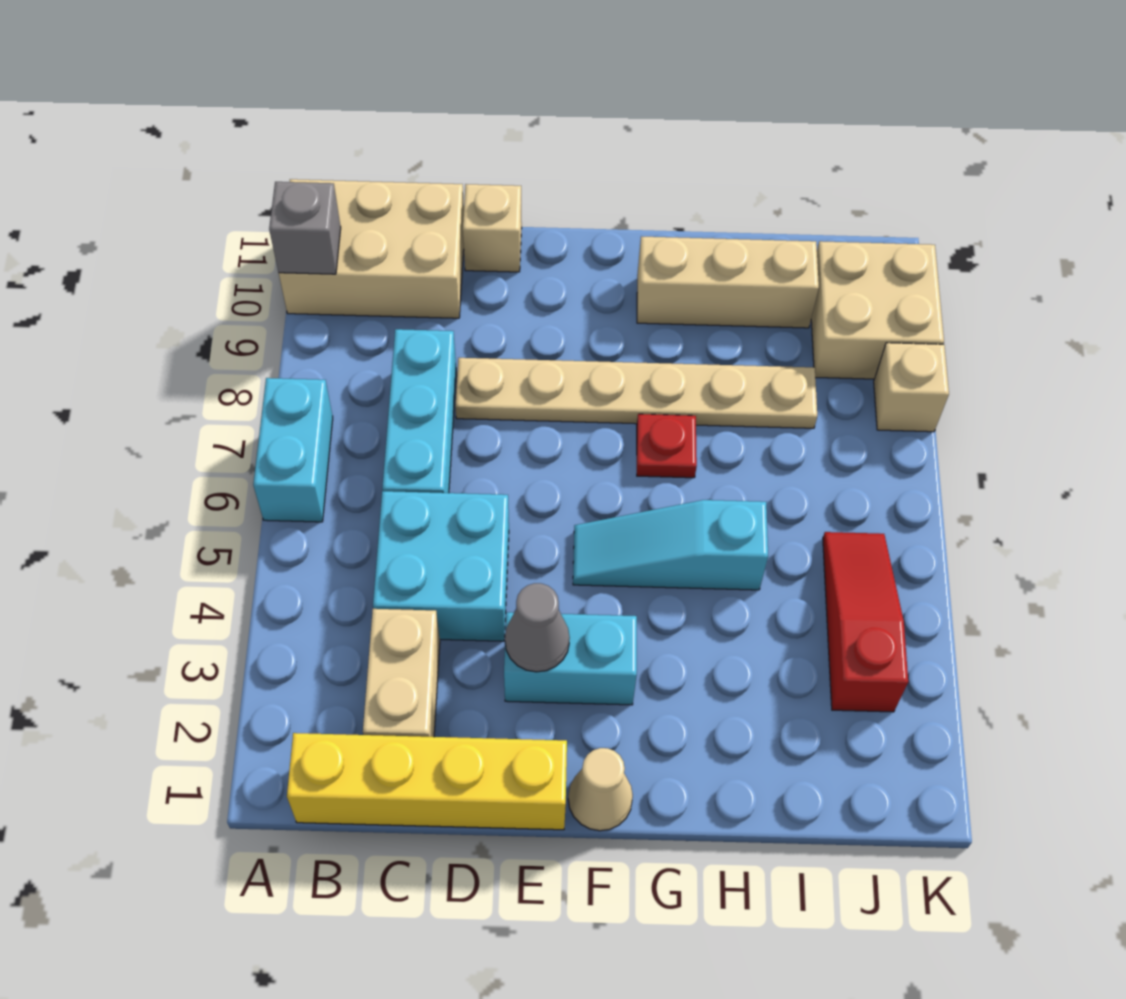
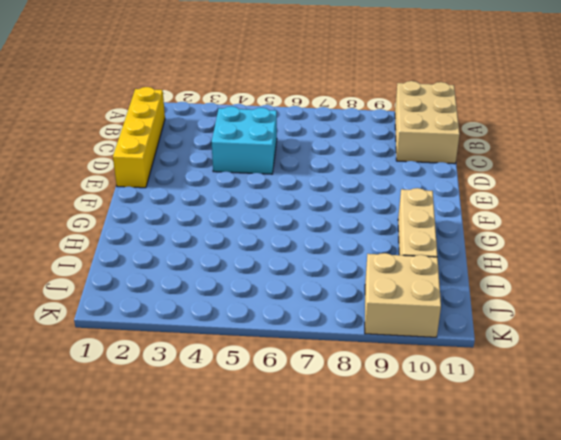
none -> cyan brick A6:A7 level 1
none -> tan brick C2:C3 level 1
none -> cyan brick C6:C8 level 1

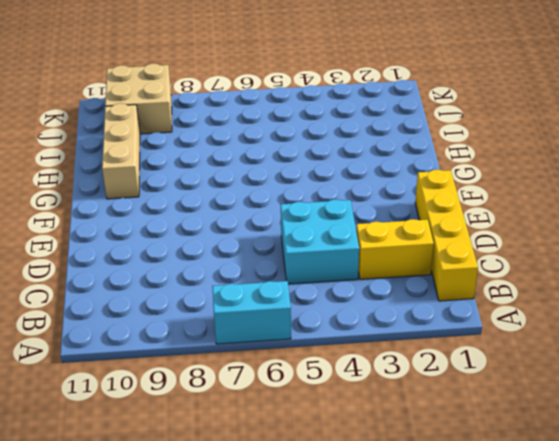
yellow brick C2:C3 level 1 -> tan brick C2:C3 level 1
none -> tan brick A10:C11 level 1
none -> cyan brick C6:C8 level 1
none -> tan plate D8:I8 level 1

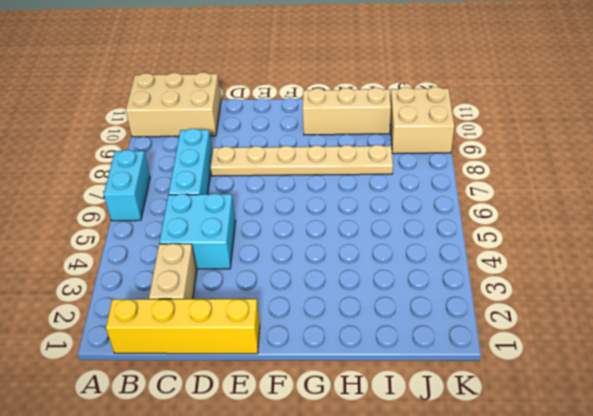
none -> tan brick D11 level 1
none -> cyan brick E3:F3 level 1
none -> tan cone F1 level 1

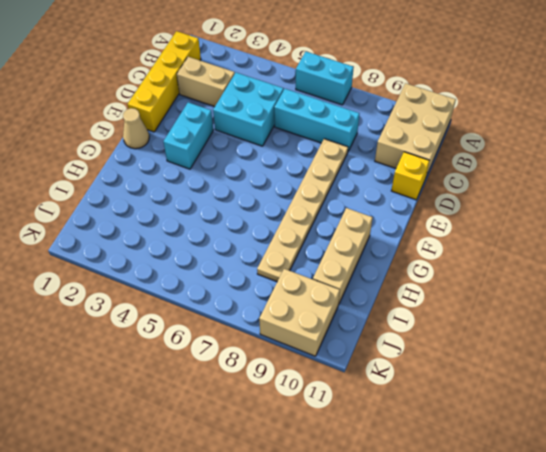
yellow brick D11 level 1 -> tan brick D11 level 1
none -> cyan slope F5:H5 level 1 top H
none -> red plate G7 level 1
none -> red slope J3:J5 level 1 top 3

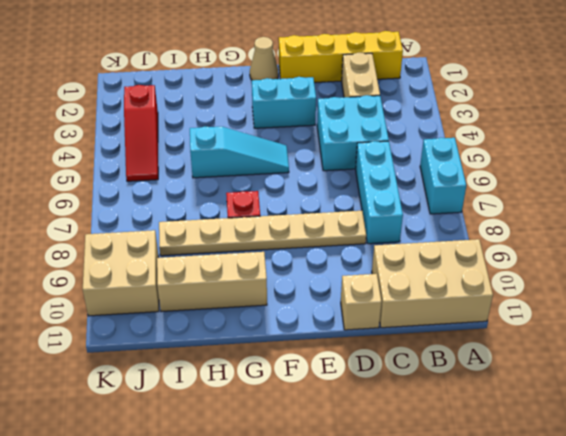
none -> tan brick K8 level 1
none -> grey brick A10 level 2
none -> grey cone E3 level 2

